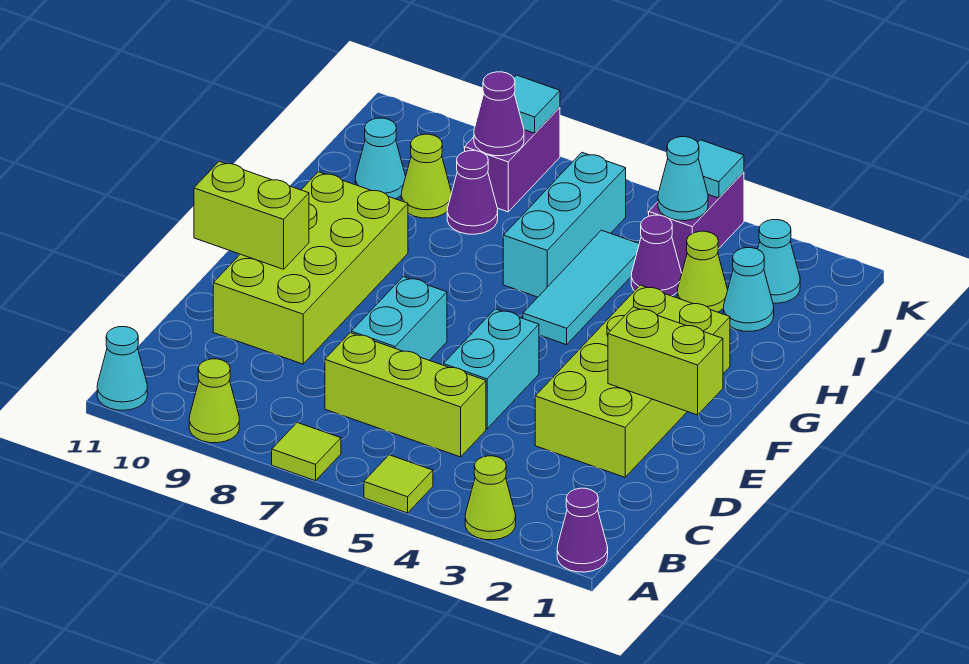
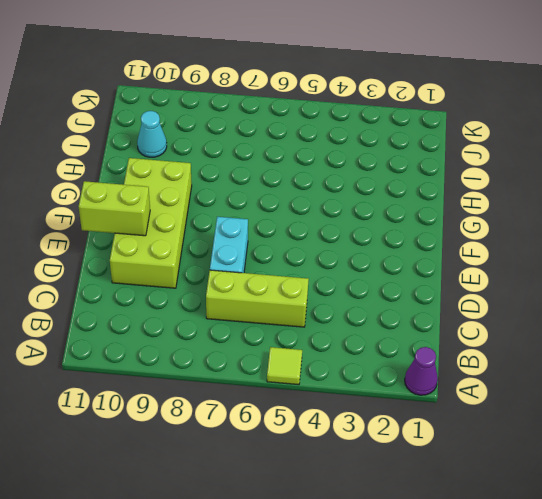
none -> lime cone A3 level 1
none -> lime tile A7 level 1
none -> lime cone A9 level 1

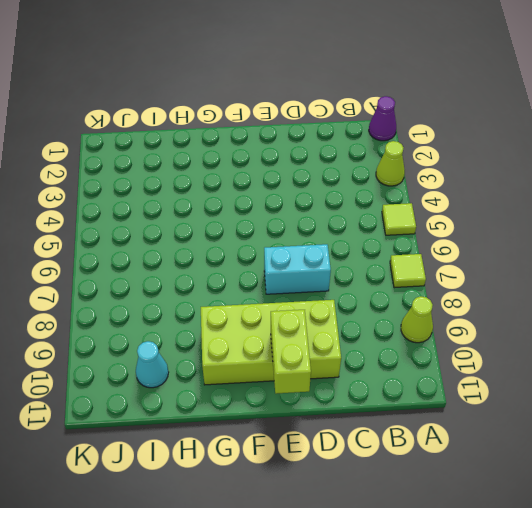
none -> cyan cone A11 level 1
none -> lime brick C5:C7 level 1
none -> lime brick D2:G3 level 1

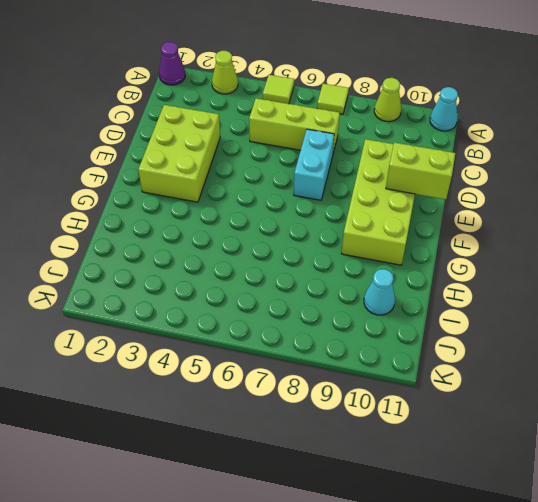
lime brick D2:F3 level 1 -> lime brick D2:G3 level 1
none -> cyan brick D5:E5 level 1
none -> cyan tile G5:I5 level 1
none -> cyan brick H6:J6 level 1

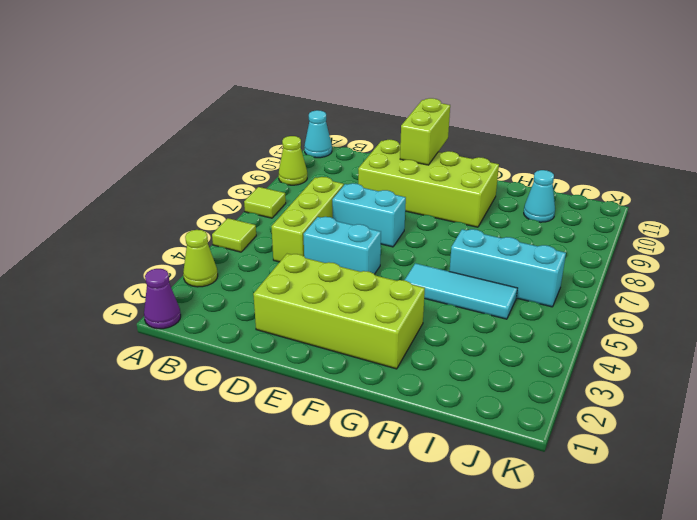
none -> cyan cone I2 level 1
none -> lime cone I3 level 1
none -> purple cone I4 level 1

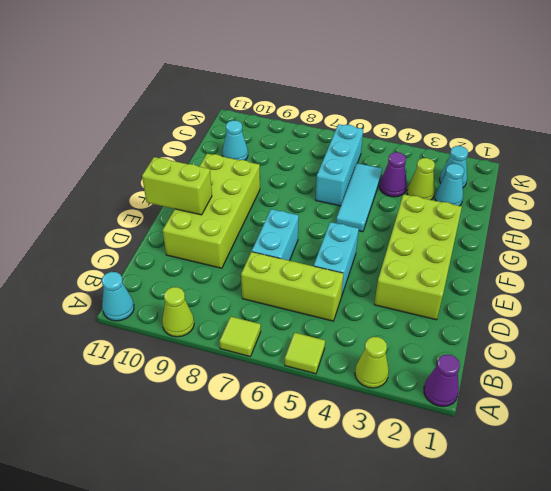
none -> purple cone I8 level 1
none -> lime cone I9 level 1
none -> purple brick J4:K4 level 1

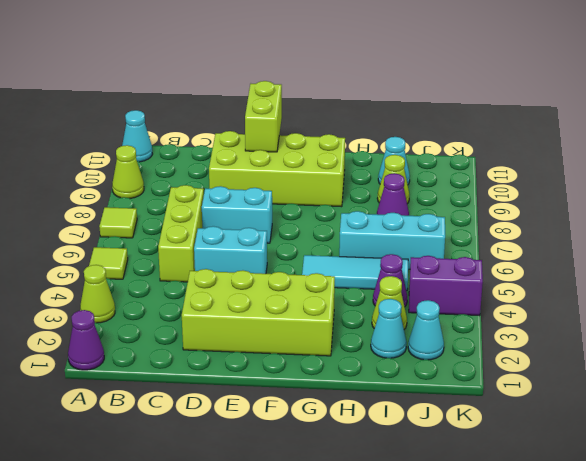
none -> purple brick J8:K8 level 1
none -> lime brick E1:E2 level 2
none -> cyan cone J4 level 2

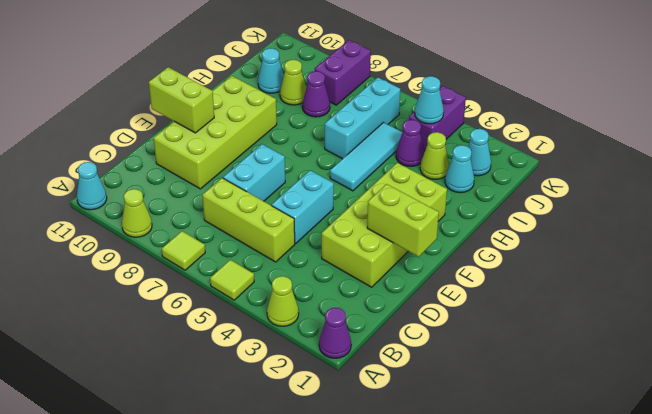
none -> purple cone J8 level 2
none -> cyan tile K4 level 2
none -> cyan tile K8 level 2

